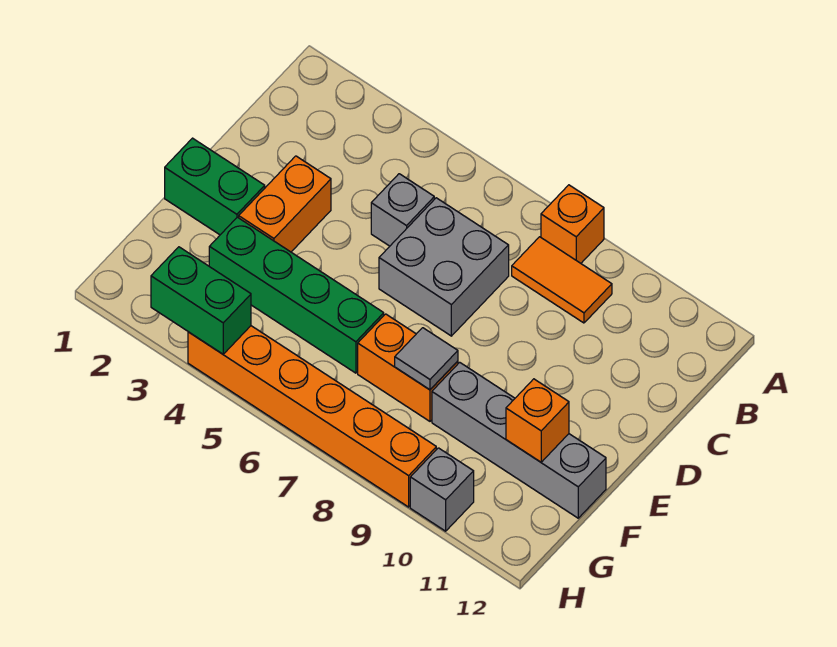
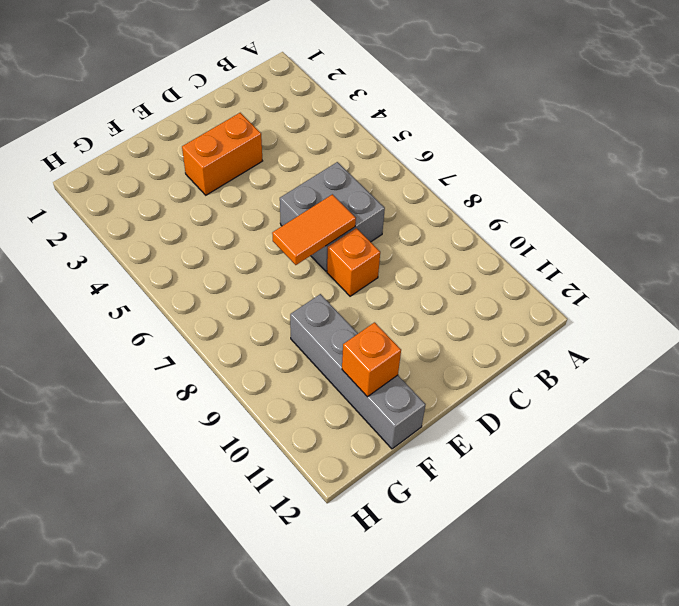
orange tile D7:E7 level 2 -> orange tile B8:B9 level 1
orange brick D8 level 1 -> orange brick A8 level 1
none -> grey brick C5 level 1
none -> green brick E1:E2 level 1
none -> green brick F3:F6 level 1

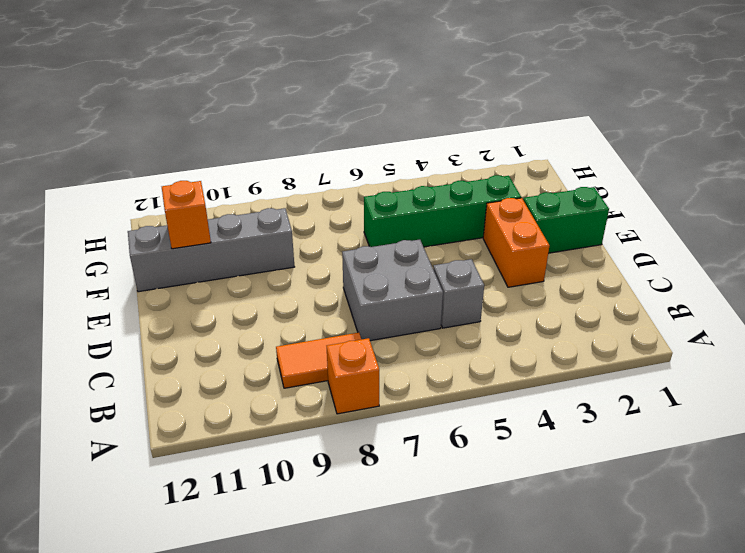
none -> orange brick F7:F8 level 1
none -> orange brick H4:H9 level 1
none -> grey brick H10 level 1

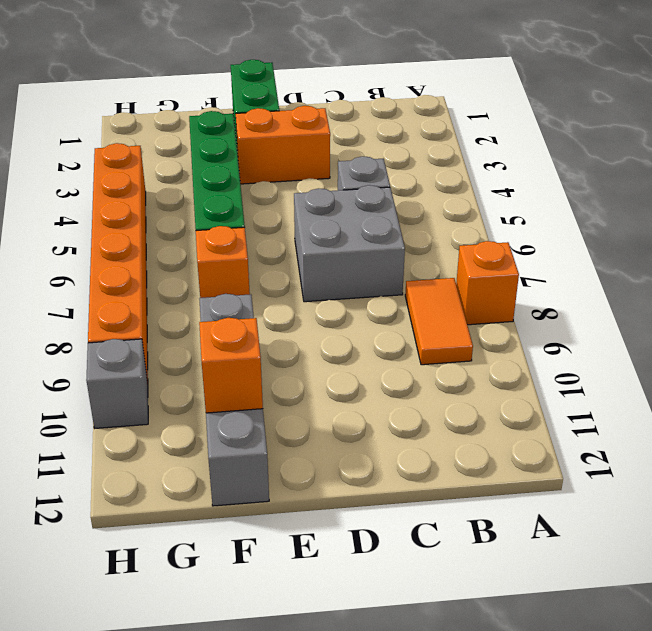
orange brick F7 level 1 -> orange brick F7:F8 level 1
none -> grey tile F8 level 2
none -> green brick H3:H4 level 2

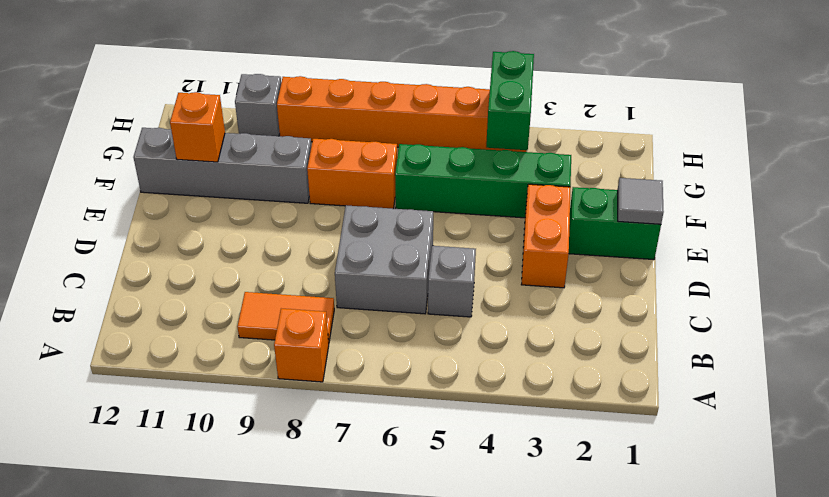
grey tile E1 level 2 -> grey tile F8 level 2
green brick G4:H4 level 2 -> green brick H3:H4 level 2

